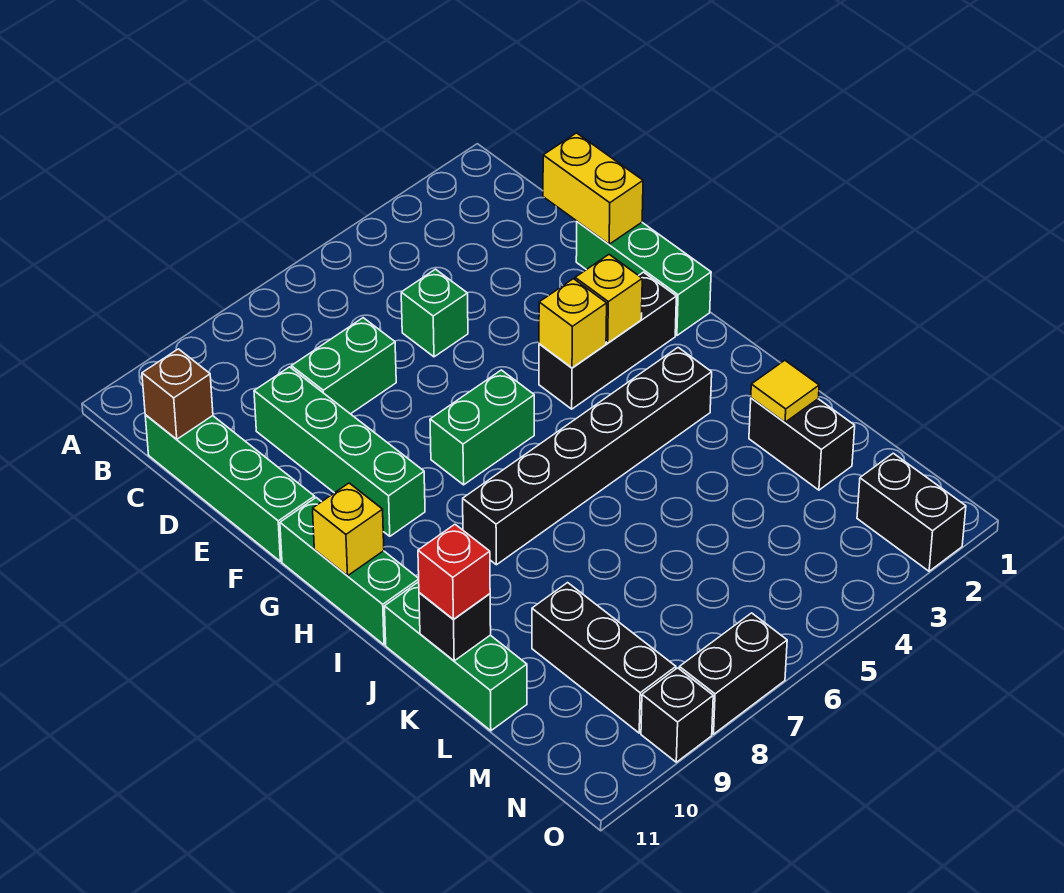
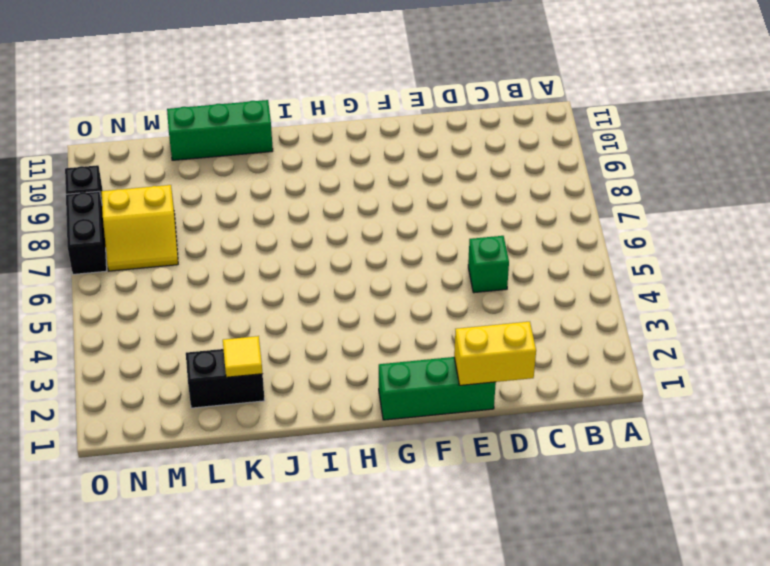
yellow slope M7:N8 level 1 top 8 -> none
none -> green brick C11:F11 level 1
none -> green brick D7:D8 level 1
none -> green brick D9:G9 level 1

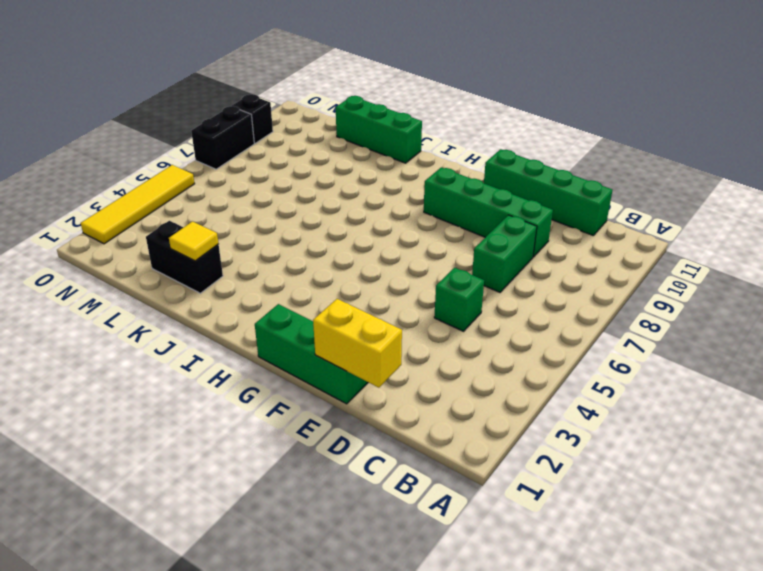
yellow tile O2:O5 level 1 -> black brick N2:O2 level 1
none -> black brick G2:G4 level 1
none -> green brick G6:G7 level 1
none -> green brick G11:I11 level 1

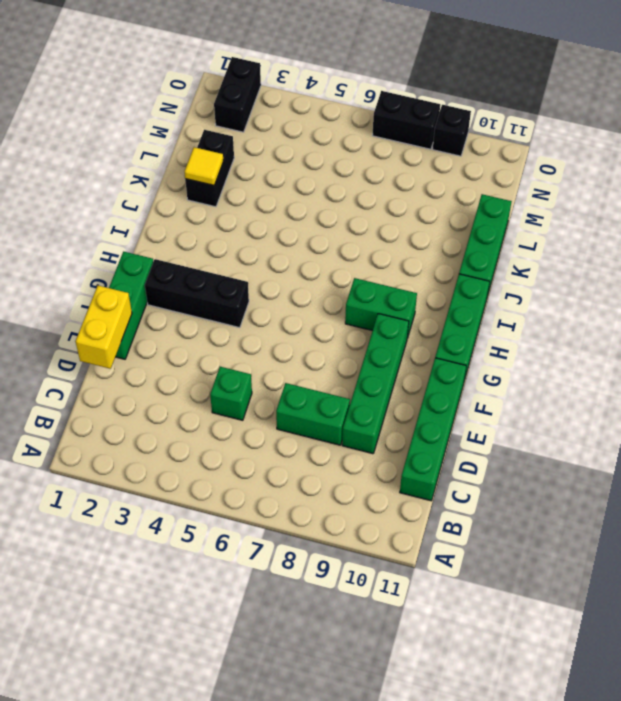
green brick H8:H9 level 1 -> green brick G6:G7 level 1
none -> black brick I3:I8 level 1
none -> black brick L9:N9 level 1
none -> brown brick C11 level 2

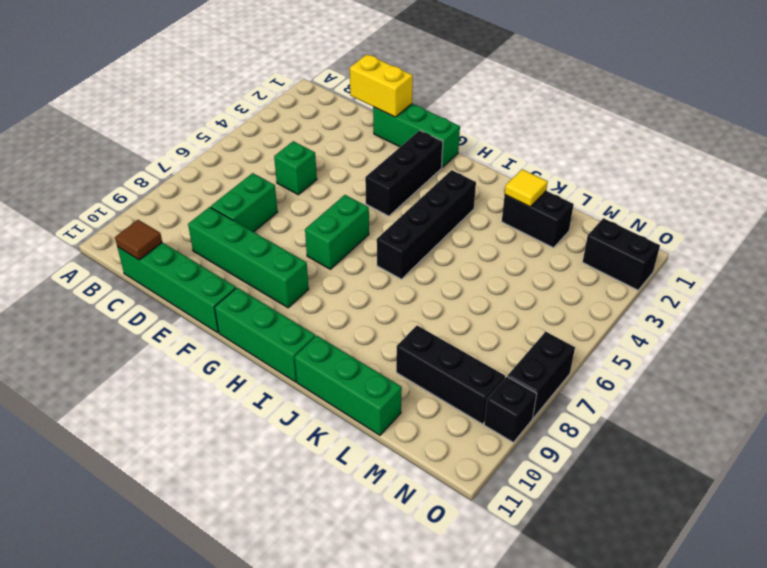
brown tile C11 level 2 -> brown brick C11 level 2
black brick I3:I6 level 1 -> black brick I3:I8 level 1
none -> yellow brick G3 level 2
none -> yellow brick G4 level 2
none -> yellow brick H11 level 2

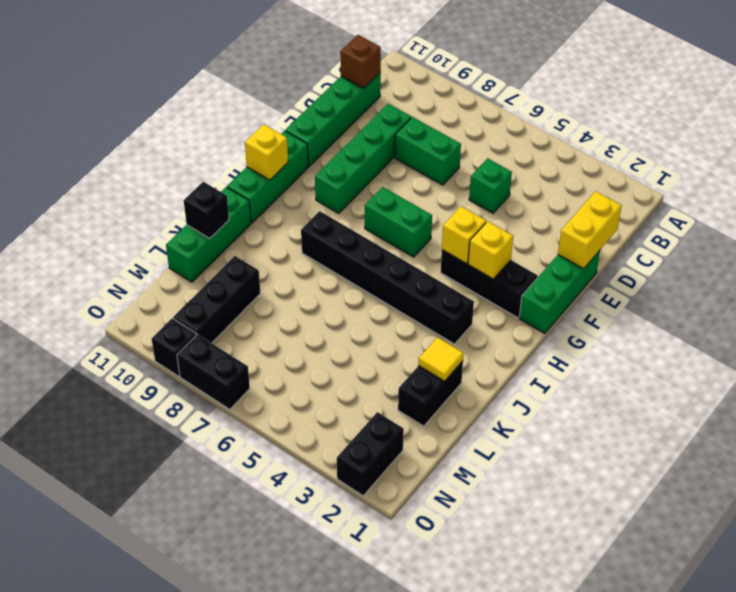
none -> red brick K11 level 3

